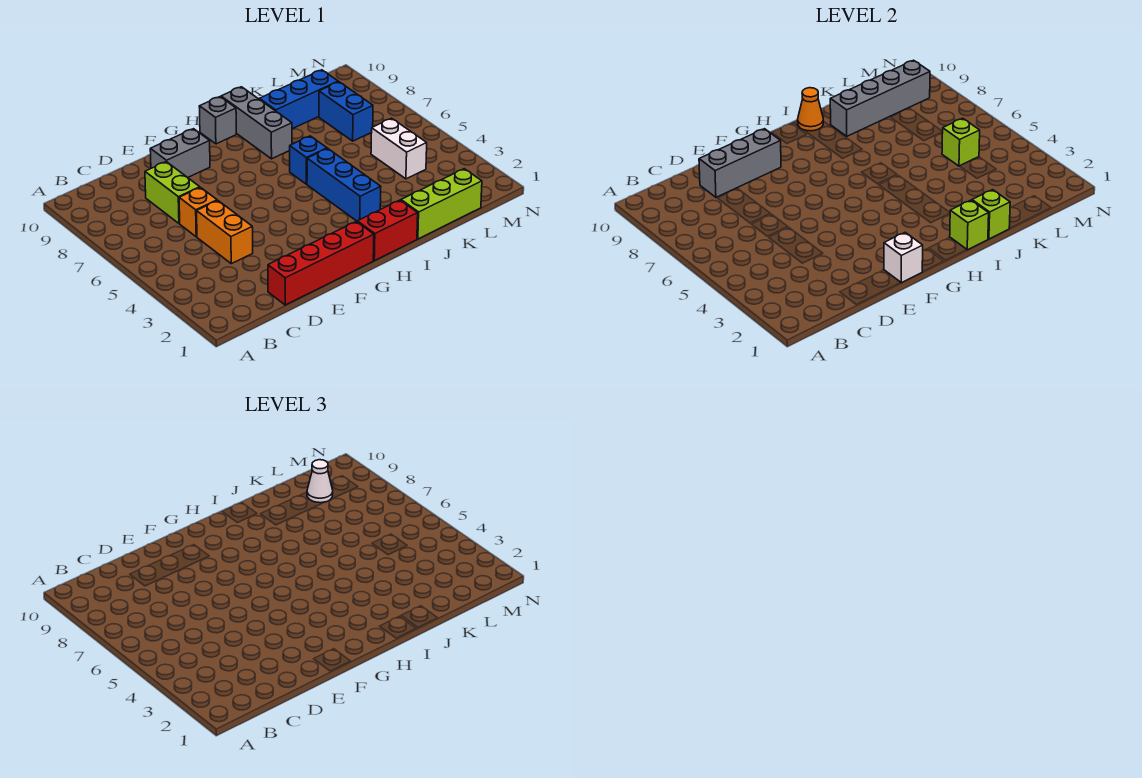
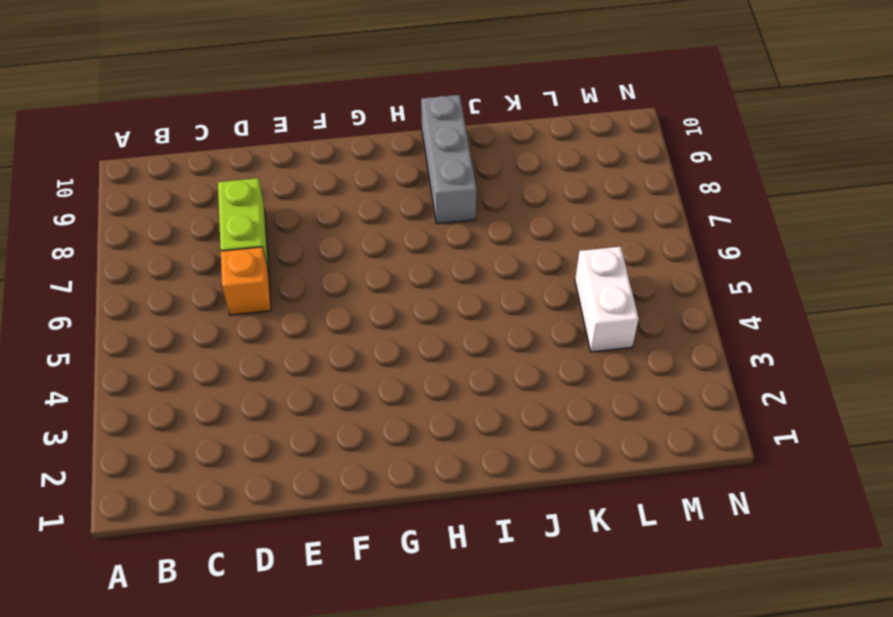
none -> red brick D1:G1 level 1
none -> orange brick D4:D5 level 1
none -> grey brick E9:F9 level 1

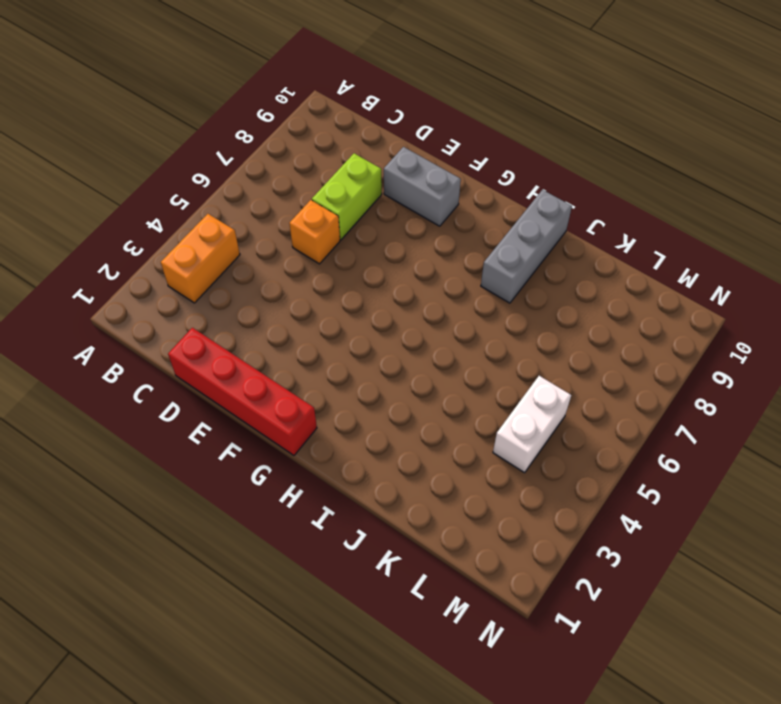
orange brick B3:B4 level 1 -> orange brick D4:D5 level 1
none -> red brick H1:I1 level 1
none -> grey brick H10 level 1
none -> blue brick I3:I5 level 1

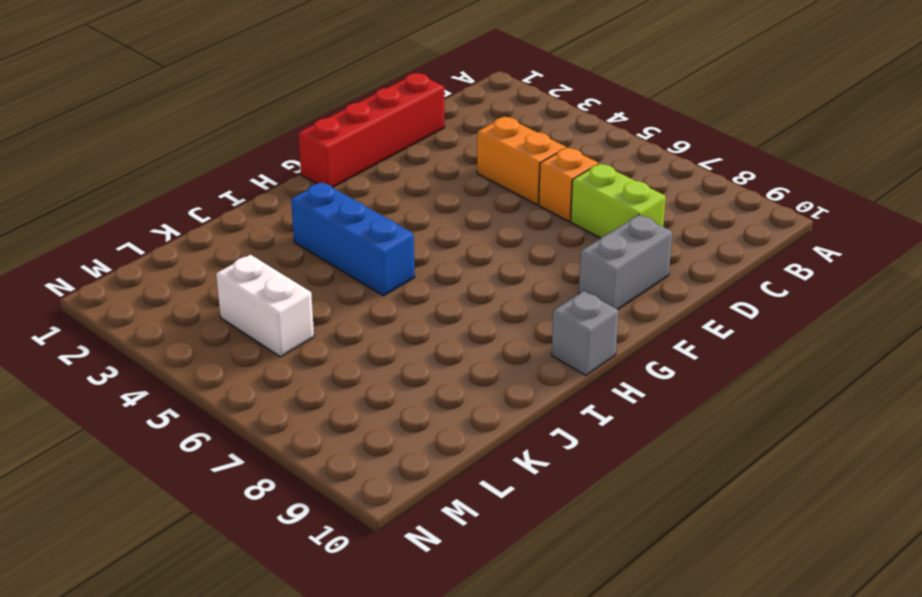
none -> red brick H1:I1 level 1
none -> blue brick I6 level 1
none -> grey brick I8:I10 level 1

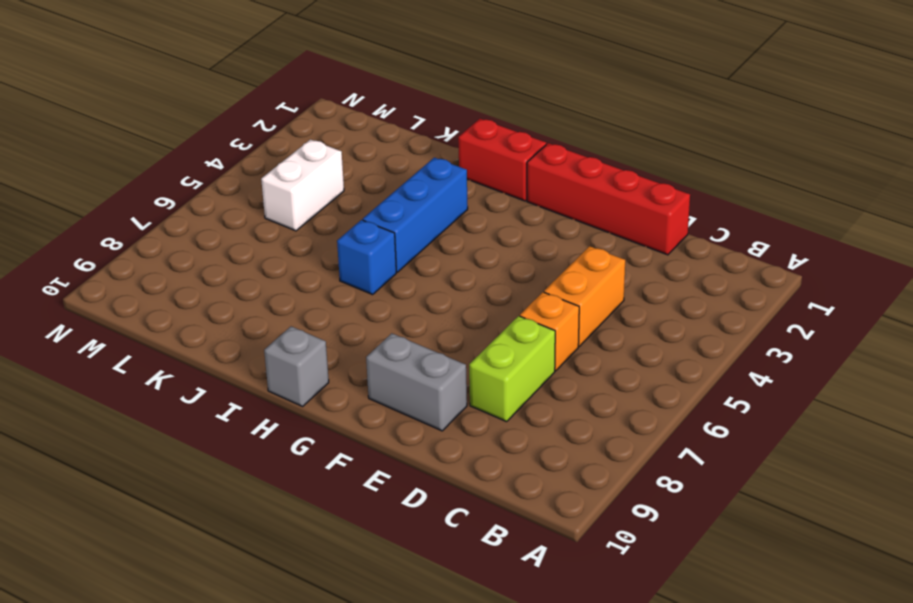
none -> grey brick I8:I10 level 1
none -> lime brick J1:L1 level 1
none -> blue brick J9:L9 level 1

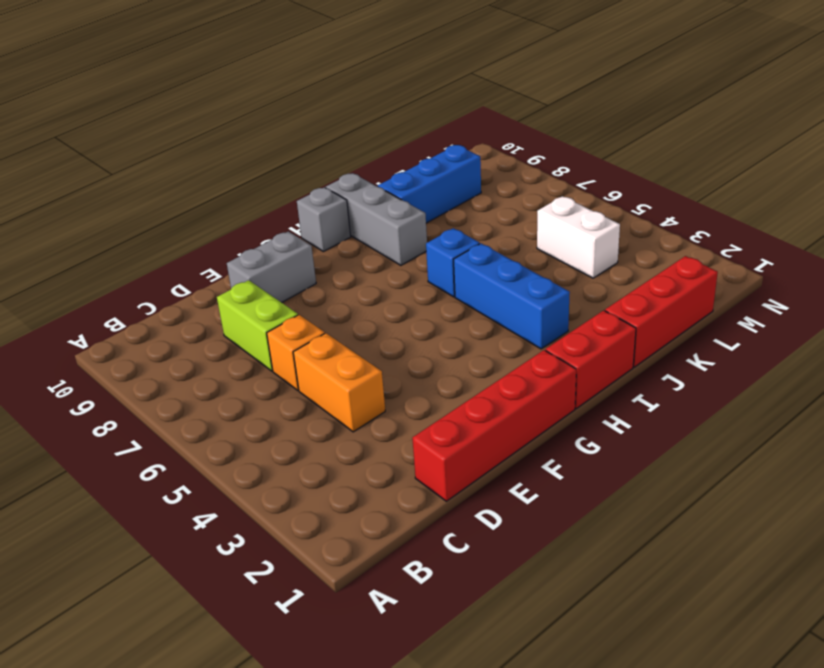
red brick J1:L1 level 1 -> lime brick J1:L1 level 1
none -> blue brick L7:L8 level 1
none -> grey brick D9:F9 level 2
none -> white brick F1 level 2

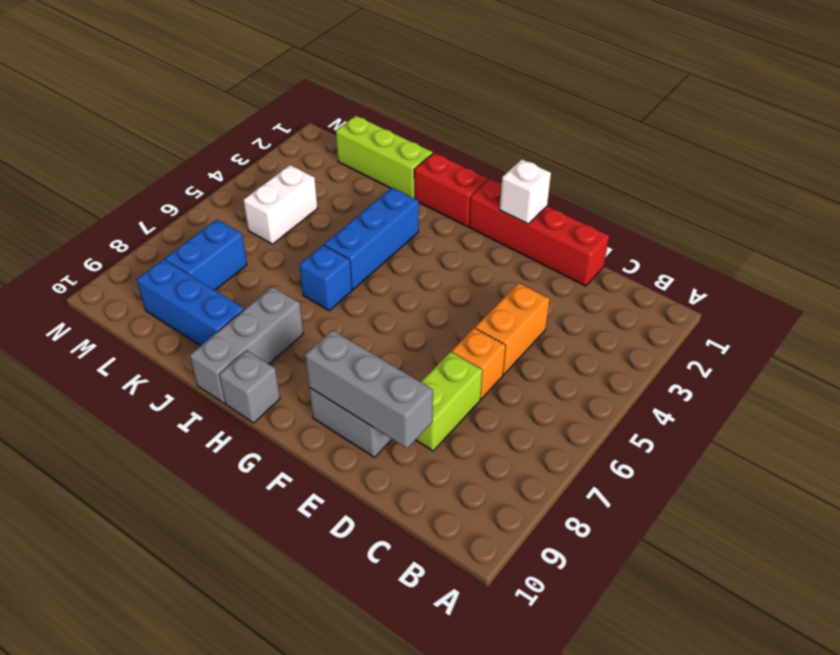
none -> lime brick I1 level 2
none -> orange cone I10 level 2
none -> lime brick J1 level 2

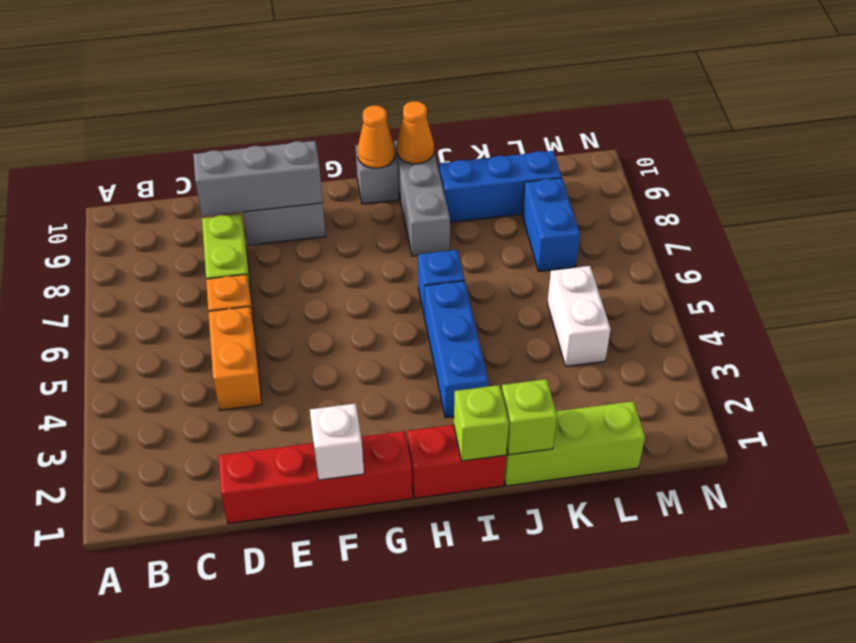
orange cone H10 level 2 -> none
none -> grey brick J9:M9 level 2
none -> lime brick L5 level 2
none -> white cone L9 level 3

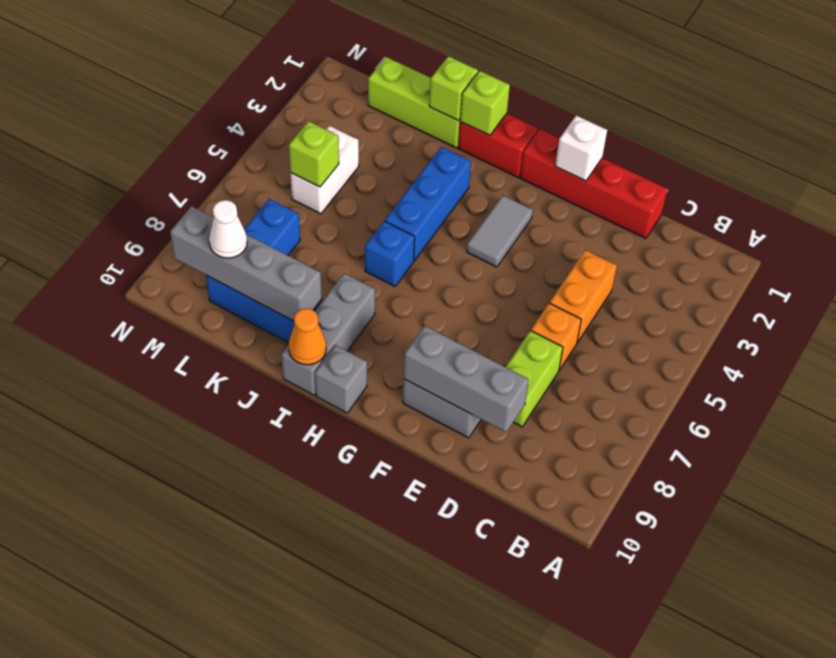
grey tile G3:G4 level 1 -> none

